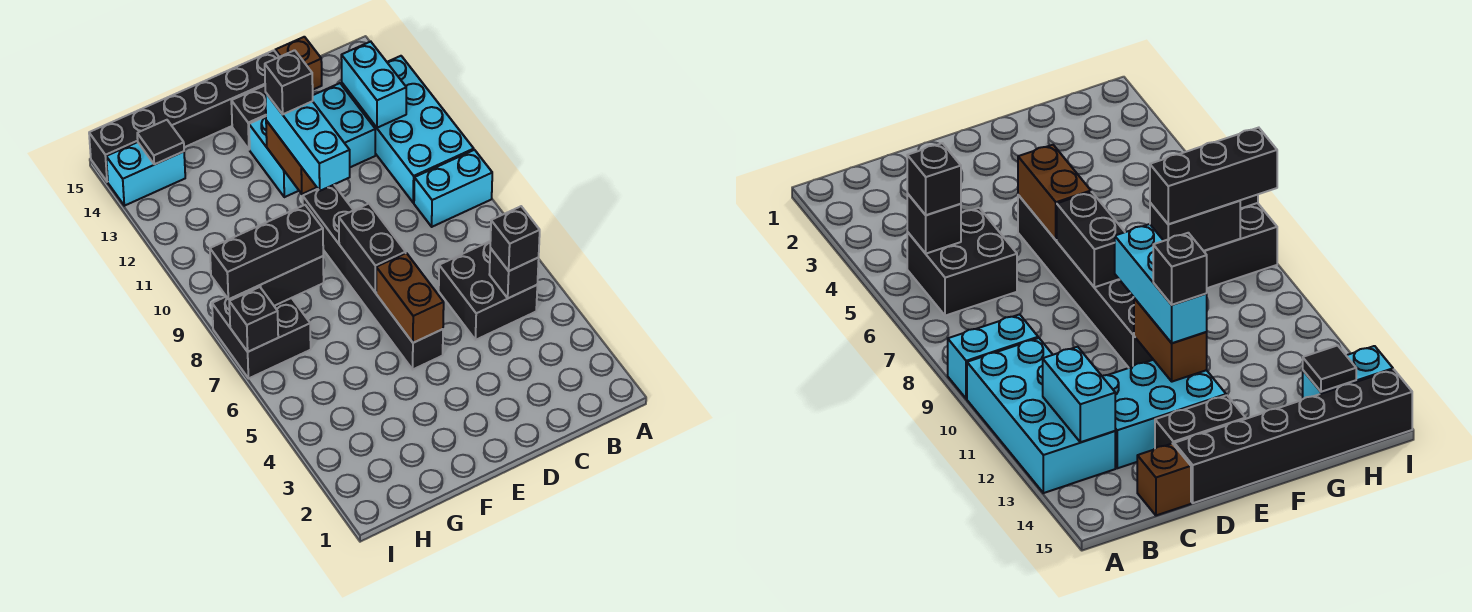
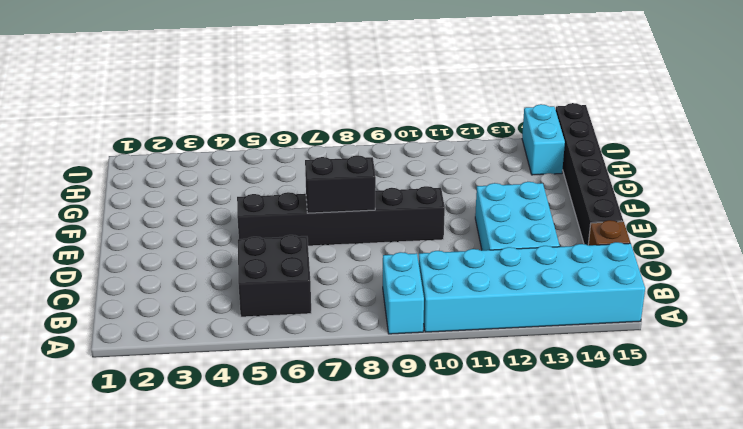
cyan brick A10:B15 level 1 -> cyan brick A10:B13 level 1
none -> black brick D14:E14 level 1
none -> black brick H7:I8 level 1
none -> black brick B5 level 2

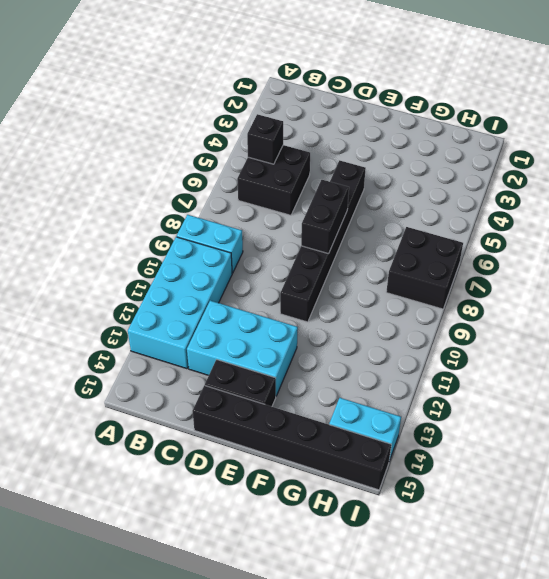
none -> brown brick C15 level 1
none -> cyan brick B12:B13 level 2
none -> brown brick E5:E6 level 2

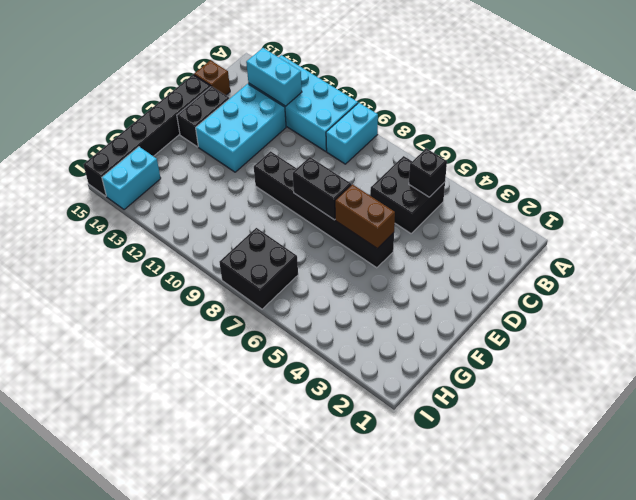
none -> brown brick E11:E12 level 2
none -> black brick G8:H8 level 2
none -> black tile H14 level 2

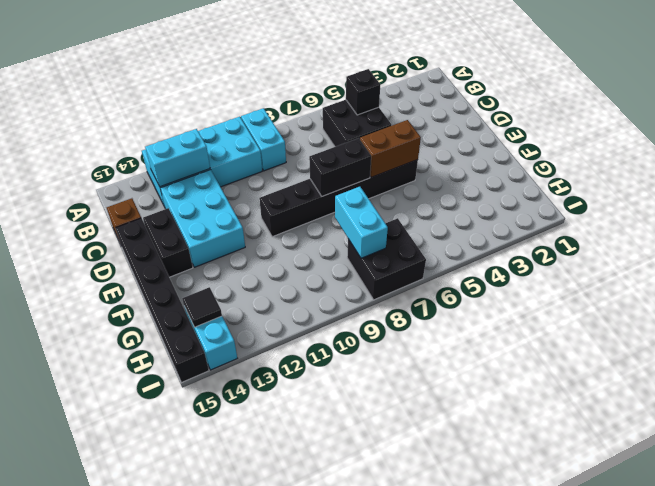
cyan brick G8:H8 level 2 -> black brick G8:H8 level 2
none -> brown brick E11:E12 level 2
none -> black brick I7 level 2
none -> black brick B5 level 3

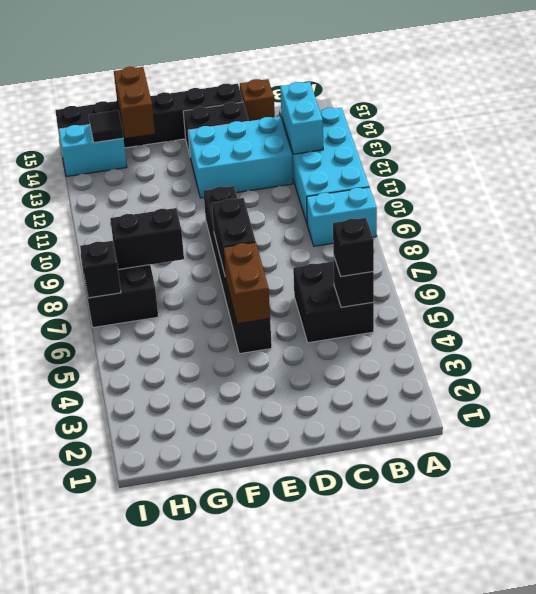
brown brick G14:G15 level 2 -> brown brick E11:E12 level 2
none -> cyan brick E10:E12 level 3
none -> black brick G8:I8 level 3
none -> black brick E12 level 4

